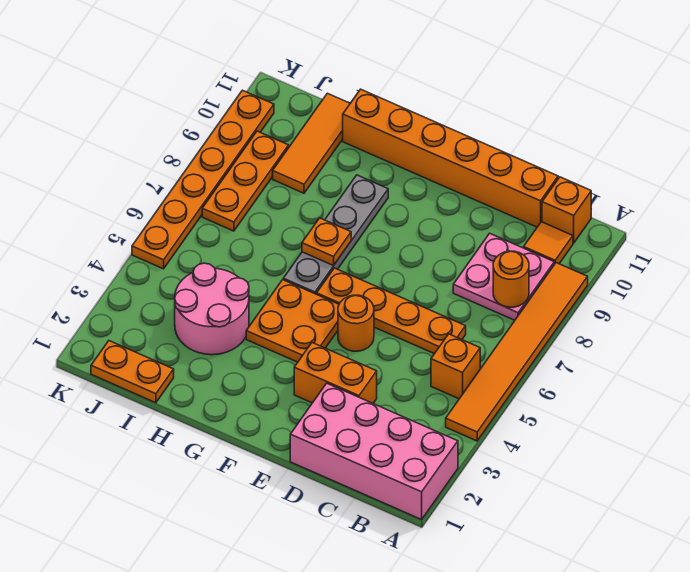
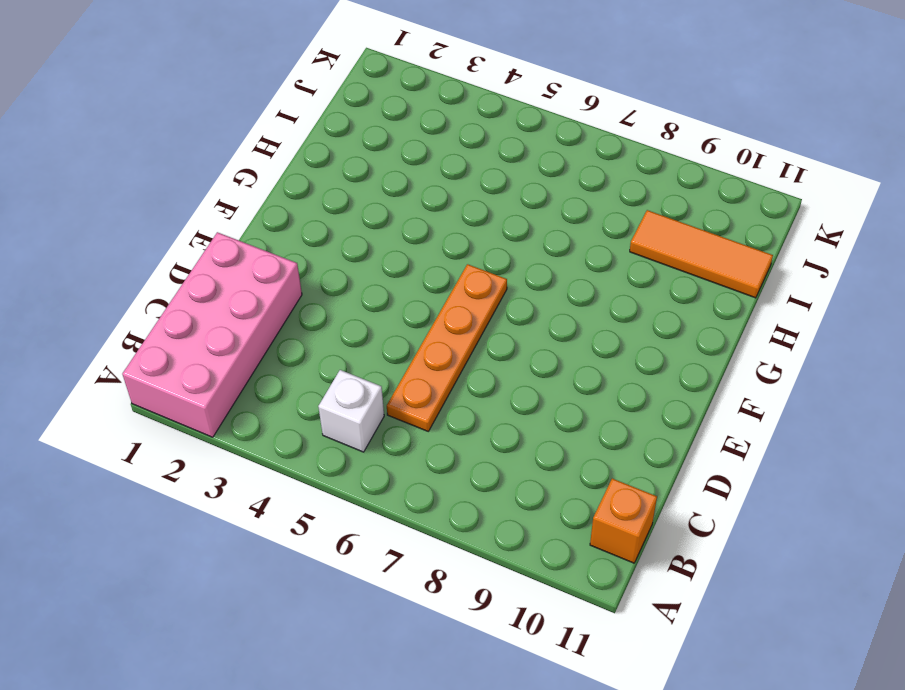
white brick B5 level 1 -> orange brick B5 level 1
none -> orange tile A4:A9 level 1
none -> pink plate B8:C9 level 1
none -> orange tile B10 level 1

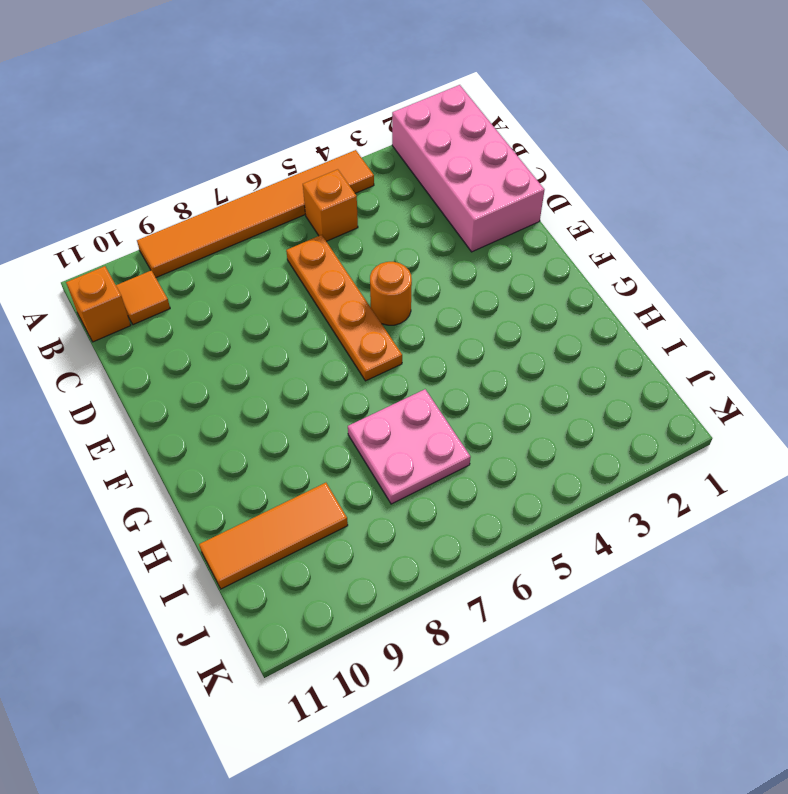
pink plate H6:I7 level 1 -> pink plate B8:C9 level 1
none -> orange brick C11:H11 level 1
none -> orange brick D3:E3 level 1
none -> orange plate F4:G5 level 1

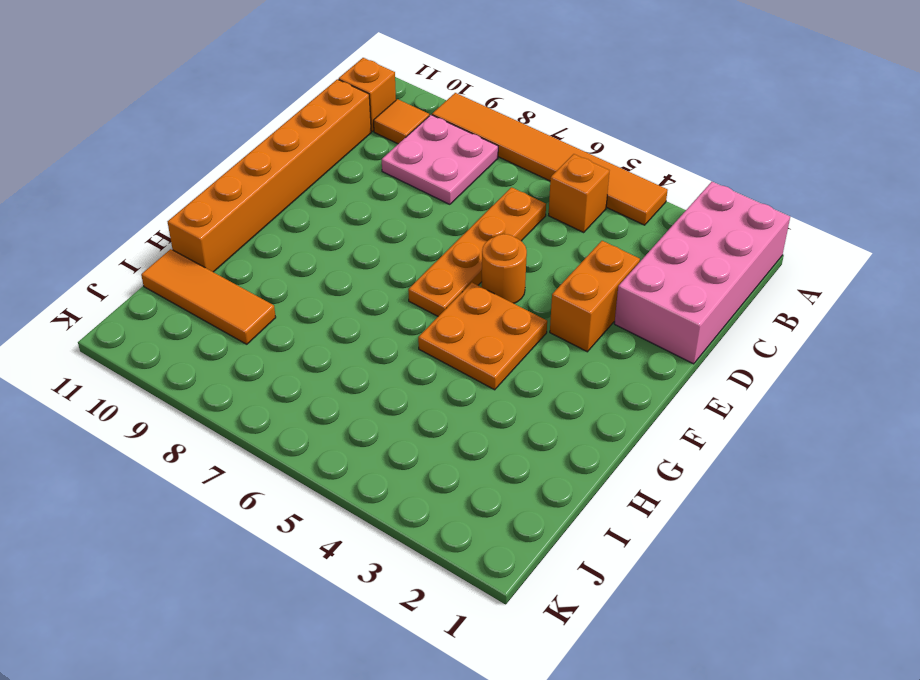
none -> grey plate G6:G9 level 1
none -> pink round brick H3:I4 level 1
none -> orange plate I1:J1 level 1

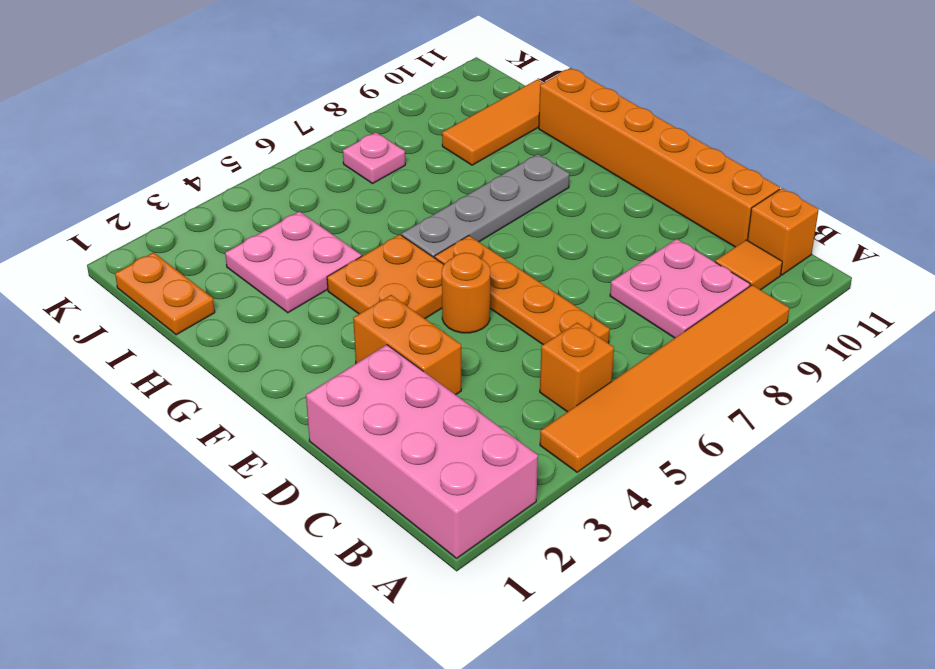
pink plate H3:I4 level 1 -> pink round brick H3:I4 level 1
pink plate J7 level 1 -> orange plate J7:J9 level 1
none -> orange plate K5:K10 level 1
none -> orange round brick B8 level 2
none -> orange plate G7 level 2

